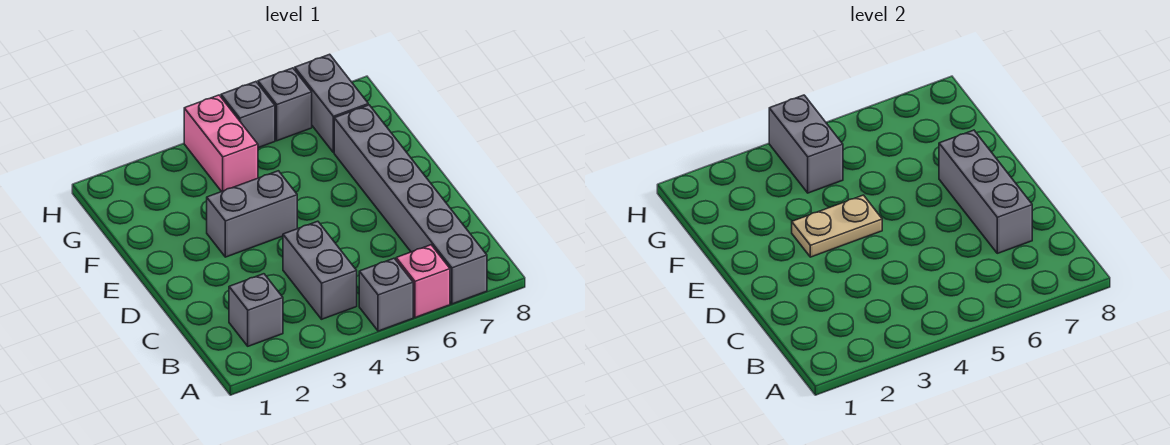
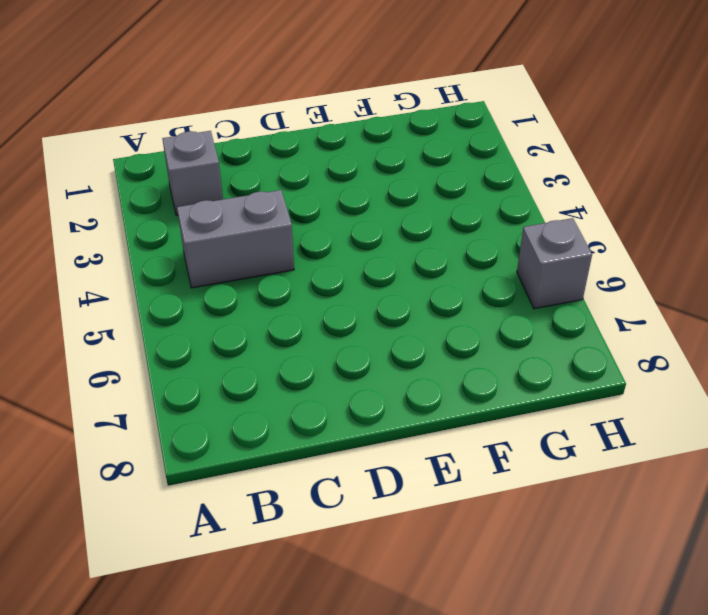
none -> grey brick A5 level 1
none -> pink brick A6 level 1
none -> grey brick A7:F7 level 1

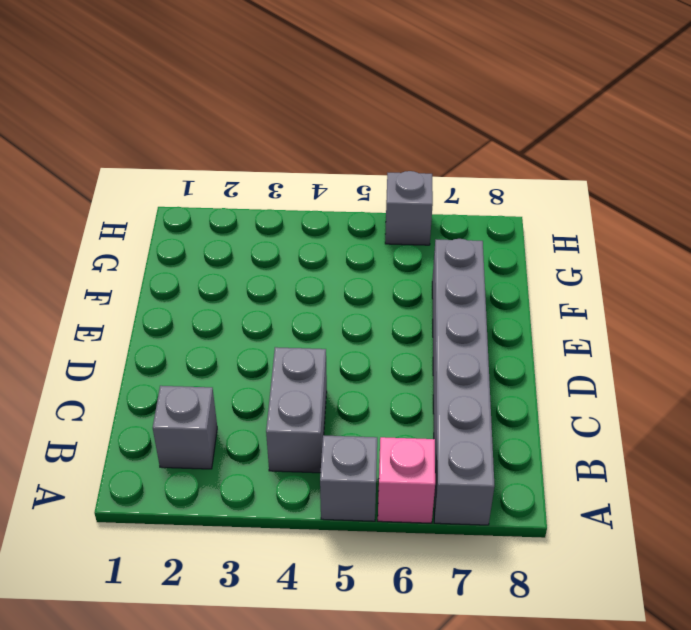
none -> grey brick E3:E4 level 1
none -> pink brick G4:H4 level 1
none -> grey brick G7:H7 level 1

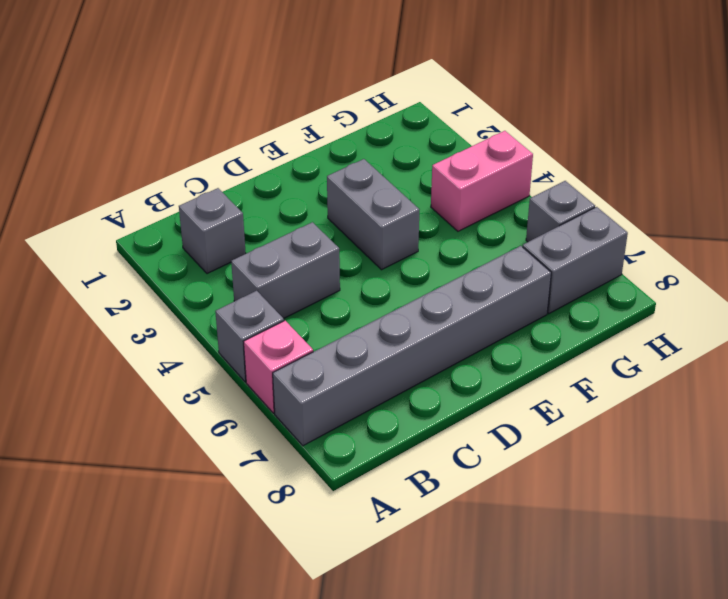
none -> grey brick H5 level 1
none -> grey brick C7:E7 level 2
none -> tan plate E3:E4 level 2

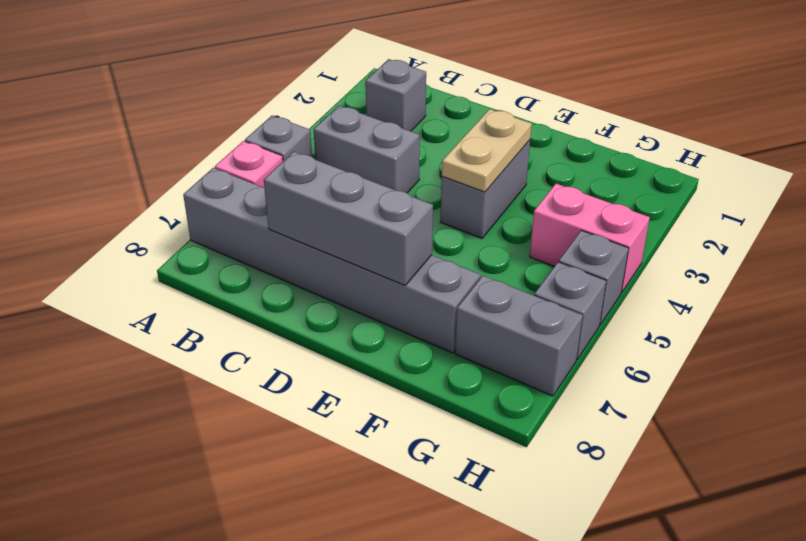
none -> grey brick G4:H4 level 2

